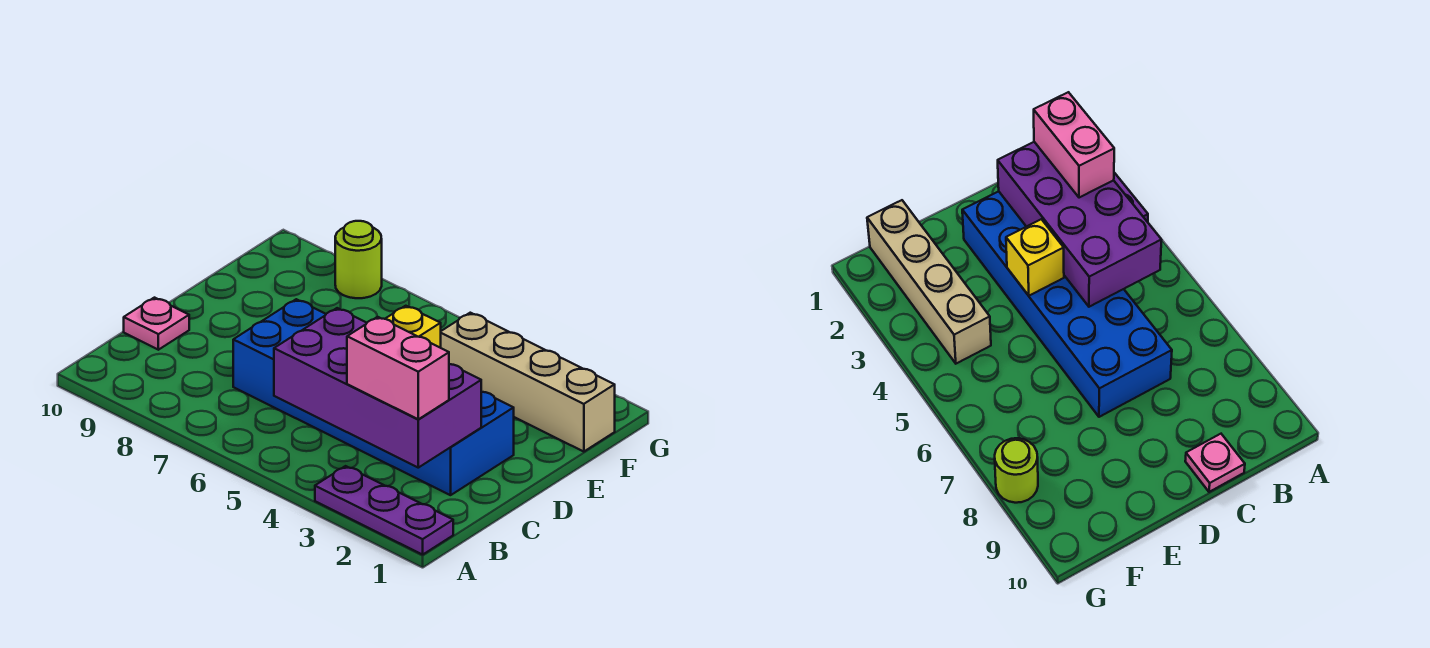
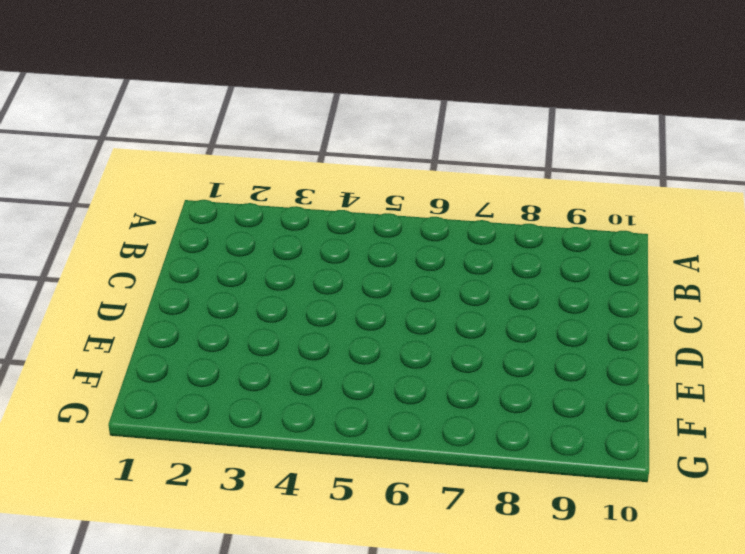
none -> purple plate A1:A3 level 1
none -> blue brick C2:D7 level 1

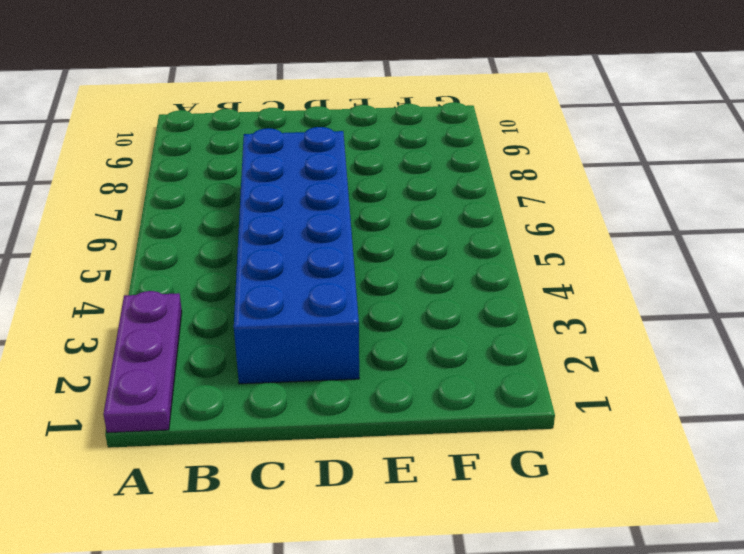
none -> pink plate C10 level 1
none -> tan brick F1:F4 level 1

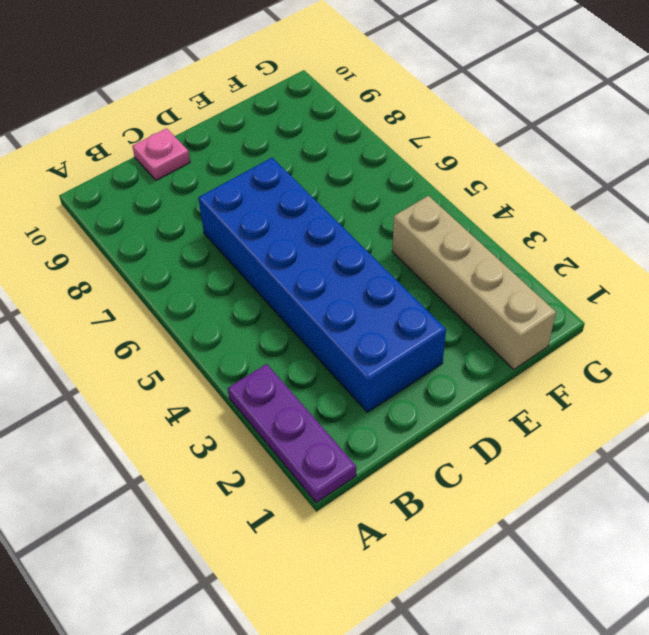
none -> lime round brick G8 level 1
none -> purple brick B2:C5 level 2

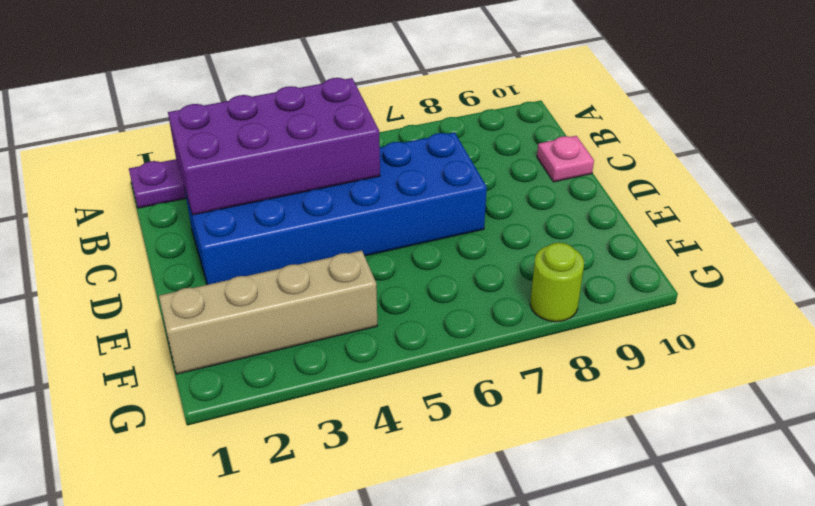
none -> yellow brick D4 level 2
none -> pink brick B2:B3 level 3

